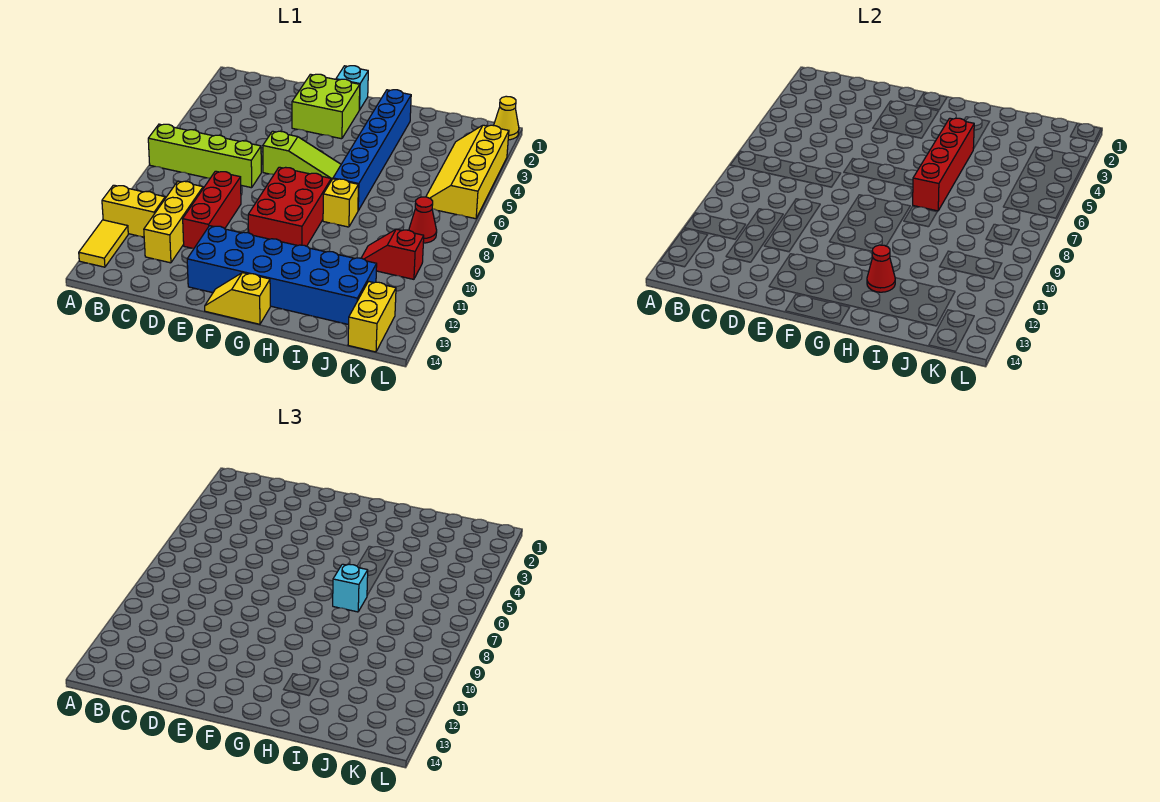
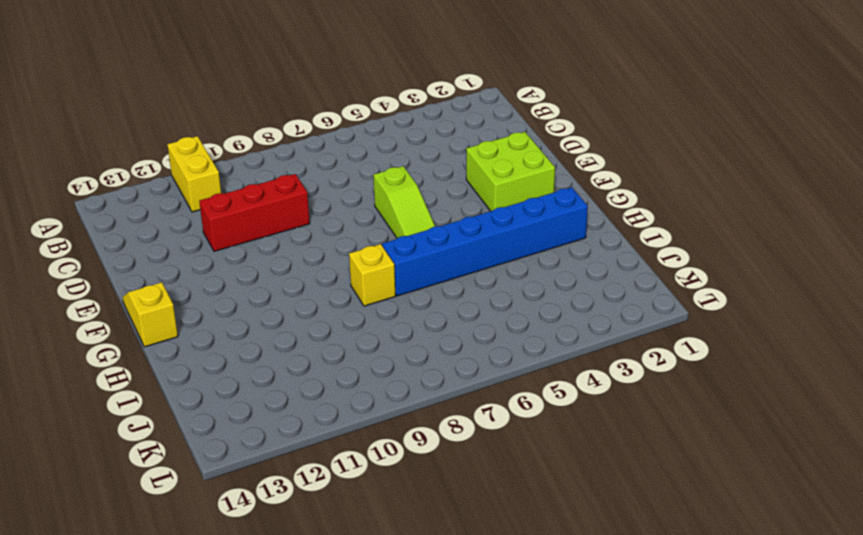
none -> lime brick A7:D7 level 1
none -> yellow tile A12:A13 level 1
none -> yellow brick C10:C12 level 1

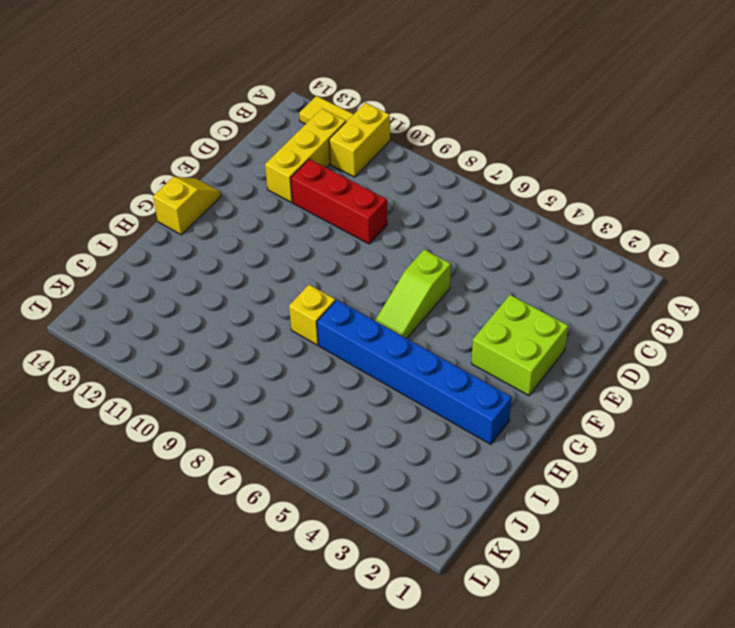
yellow brick B12:D12 level 1 -> yellow brick C10:C12 level 1
none -> lime brick A7:D7 level 1
none -> blue brick E12:J13 level 1
none -> cyan brick F1 level 1

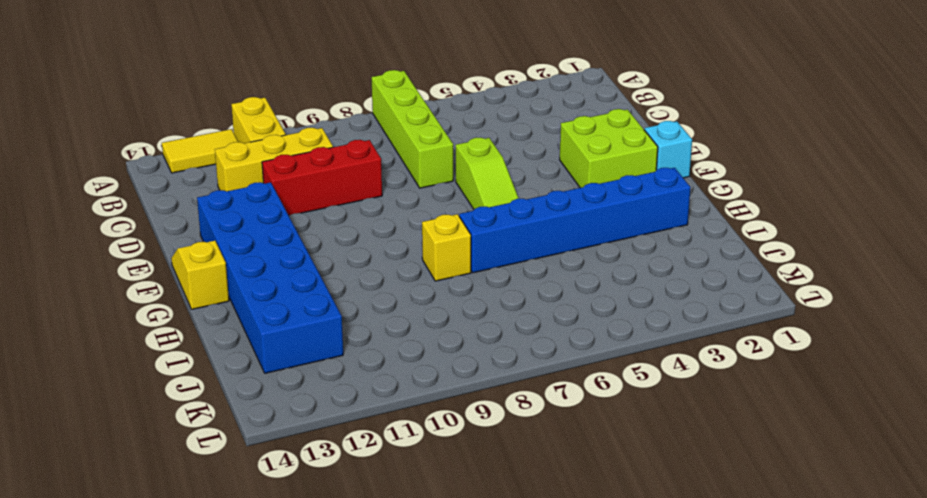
none -> red brick F8:G10 level 1
none -> red slope J10:K10 level 1 top K
none -> yellow slope K3:L6 level 1 top L

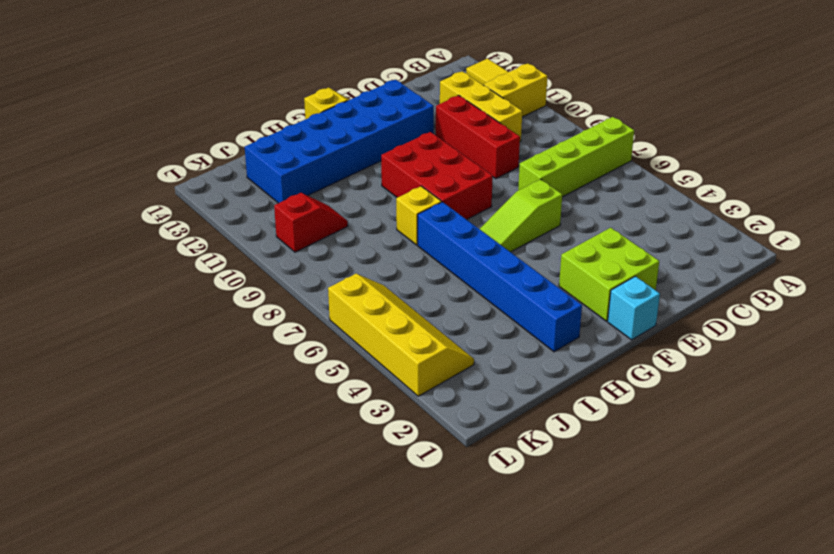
none -> red cone K8 level 1
none -> yellow brick K13:K14 level 1
none -> yellow cone L1 level 1

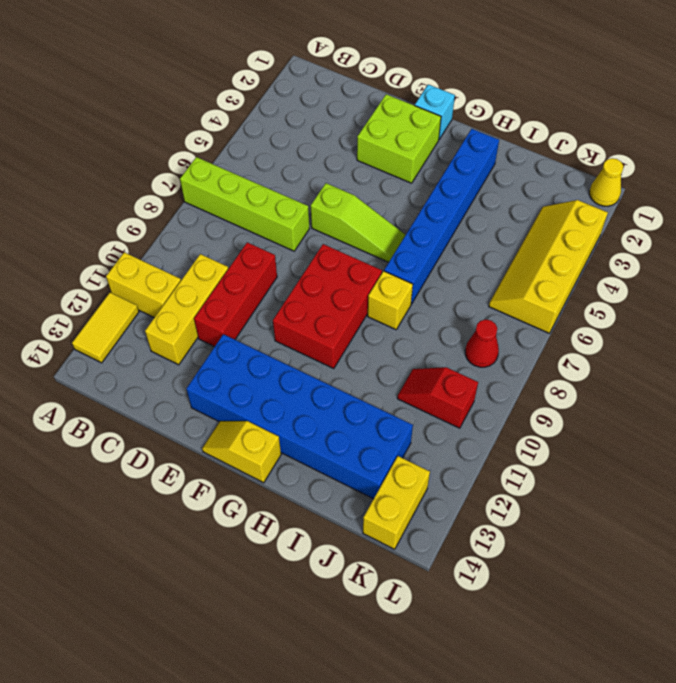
none -> red brick H4:H7 level 2
none -> red cone H12 level 2
none -> cyan brick H7 level 3

